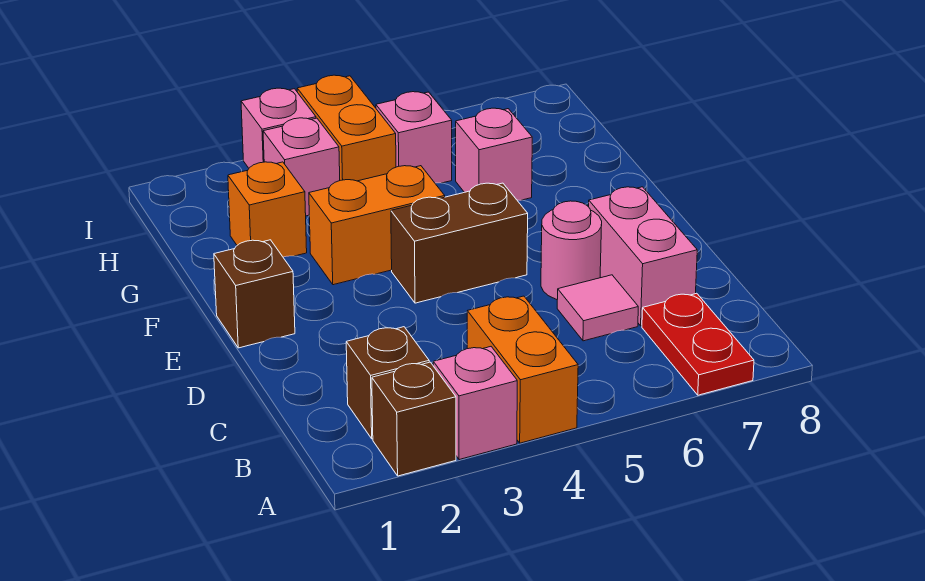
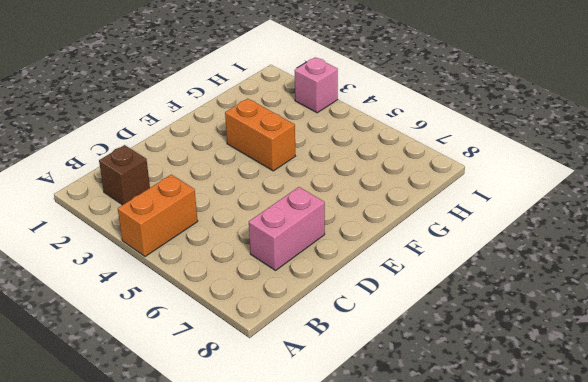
none -> brown brick A2 level 1
none -> pink brick A3 level 1
none -> red plate A7:B7 level 1

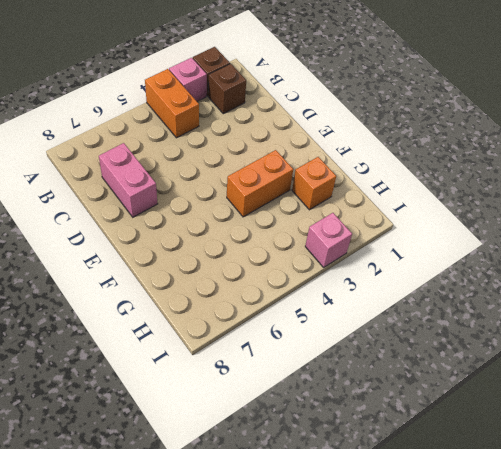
none -> red plate A7:B7 level 1
none -> pink tile C6 level 1
none -> pink round brick D6 level 1

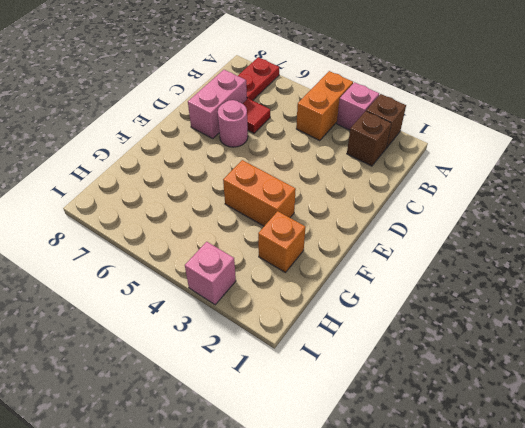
red tile C6 level 1 -> pink tile C6 level 1
none -> brown brick E1 level 1
none -> brown brick E4:E5 level 1
none -> pink brick G6 level 1

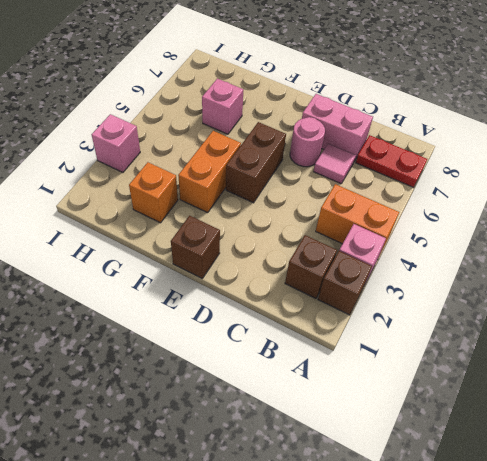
none -> pink brick H3 level 1
none -> orange brick H4:I4 level 1
none -> pink brick H5 level 1

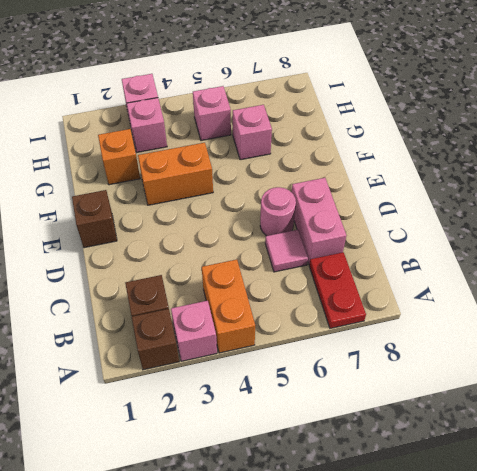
none -> brown brick E4:E5 level 1
none -> orange brick H4:I4 level 1

